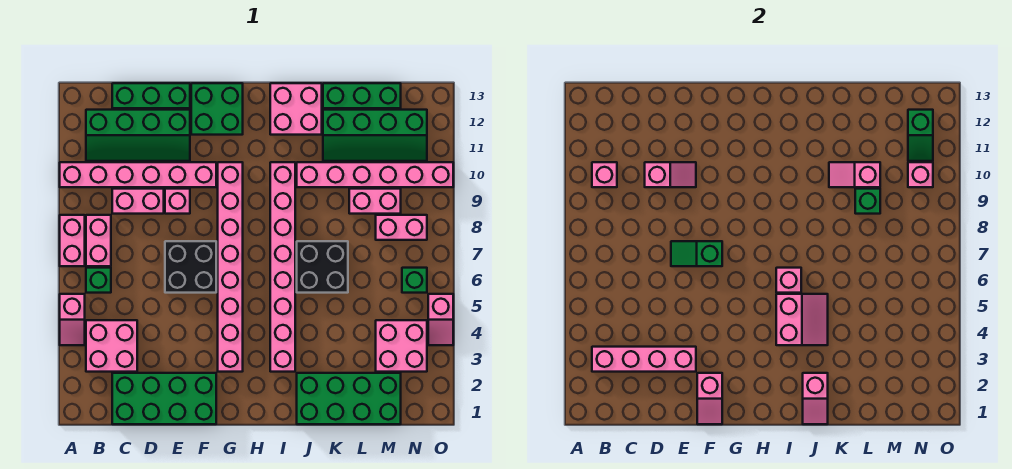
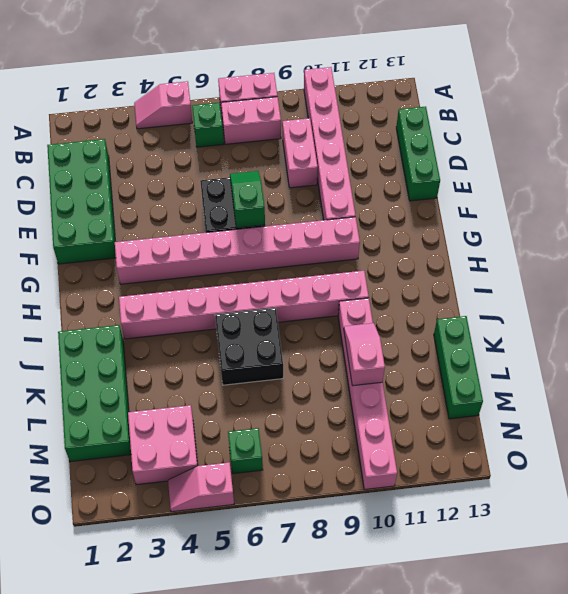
none -> pink brick B3:C4 level 1
none -> green slope B11:E12 level 1 top 12
none -> pink brick E9 level 1
none -> green brick F12:G13 level 1

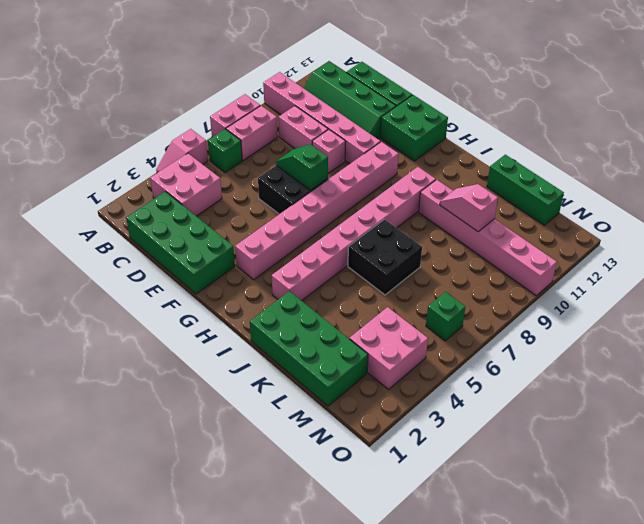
none -> pink brick I12:J13 level 1
none -> green slope K11:N12 level 1 top 12
none -> pink brick L9:M9 level 1
none -> pink brick M8:N8 level 1

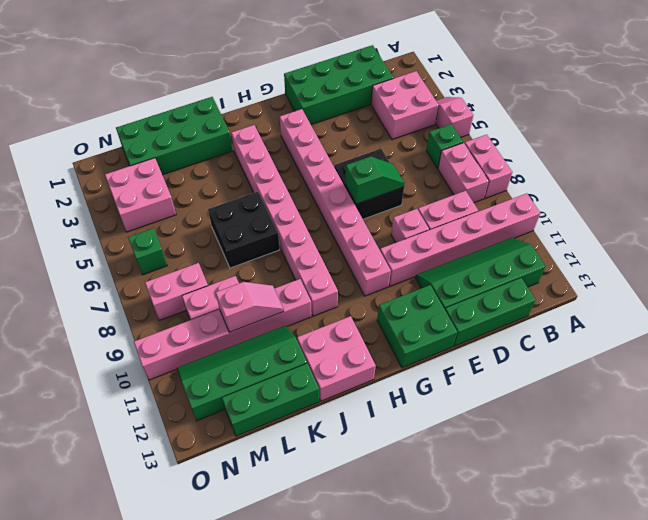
none -> pink slope O4:O5 level 1 top 5
none -> pink brick B3:E3 level 2
none -> pink brick B10 level 2
none -> pink slope D10:E10 level 2 top D

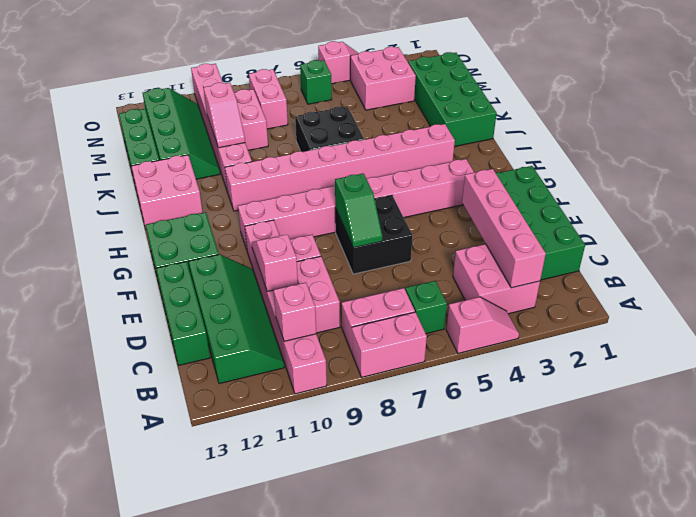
none -> pink slope F1:F2 level 2 top 2
none -> pink slope I4:J5 level 2 top I
none -> pink brick I6 level 2
none -> pink slope J1:J2 level 2 top 2

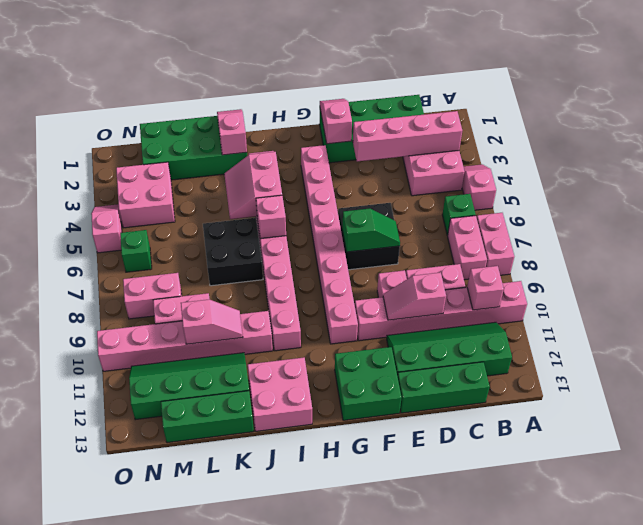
none -> green brick L9 level 2
none -> pink brick N10 level 2
none -> green slope N11:N12 level 2 top 12

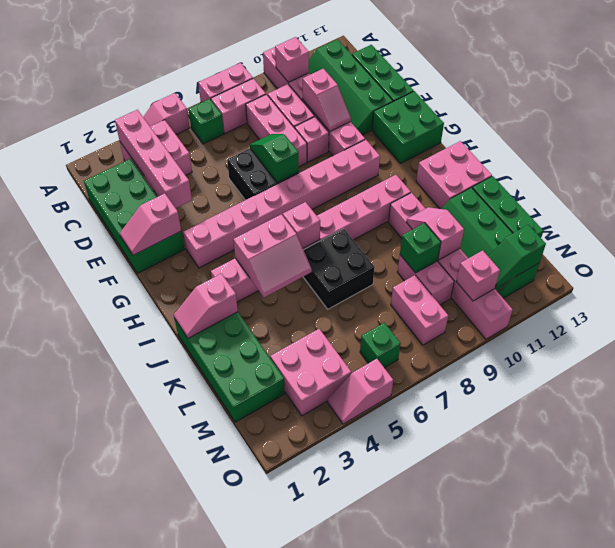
pink brick C8:E8 level 1 -> none

